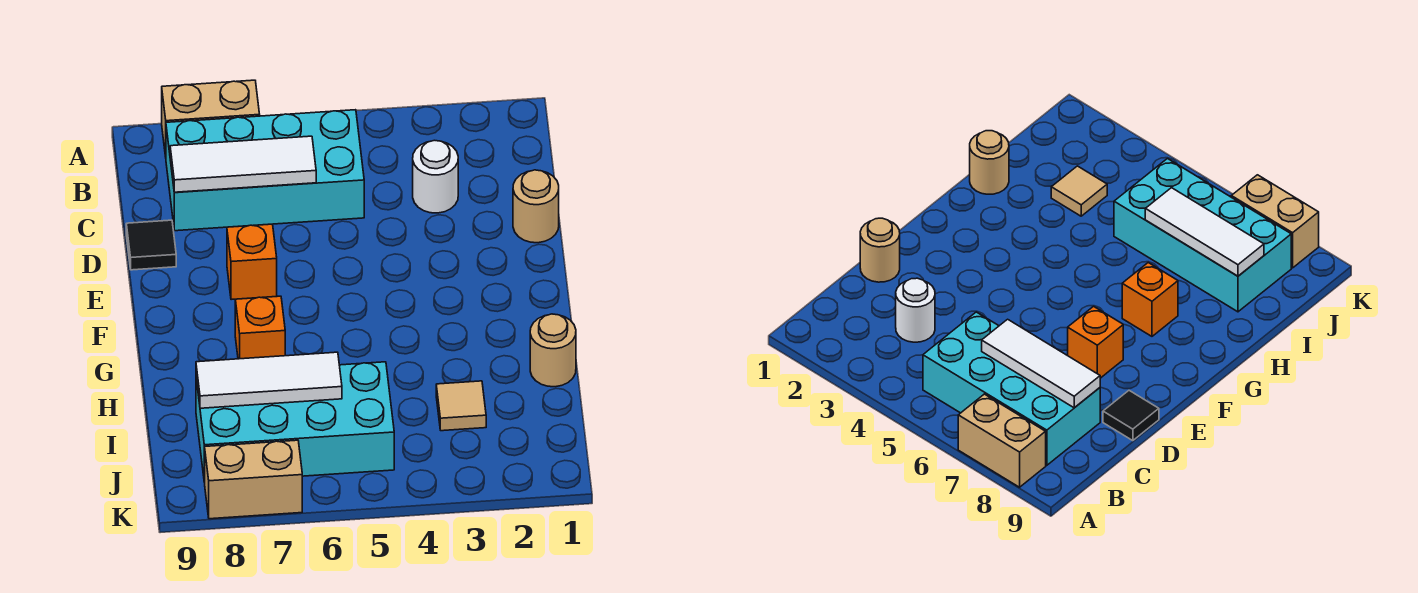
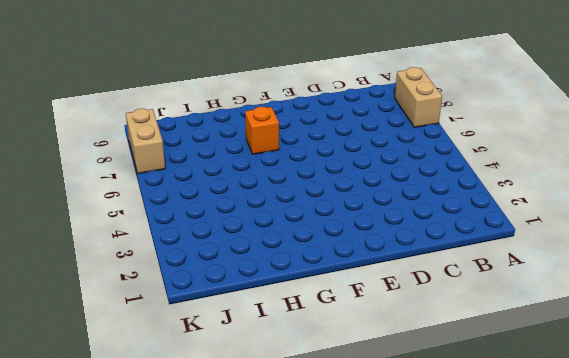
none -> cyan brick B5:C8 level 1
none -> white round brick C3 level 1
none -> tan round brick D1 level 1

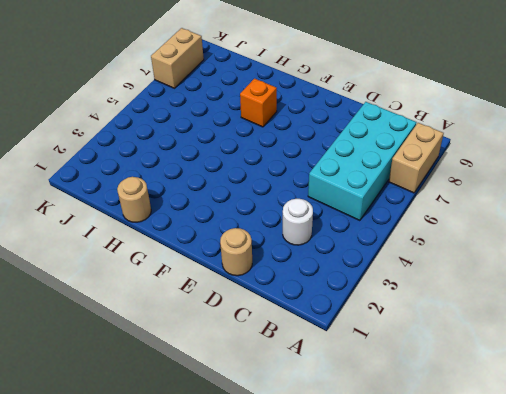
none -> black tile D9 level 1
none -> orange brick E7 level 1
none -> tan tile I3 level 1

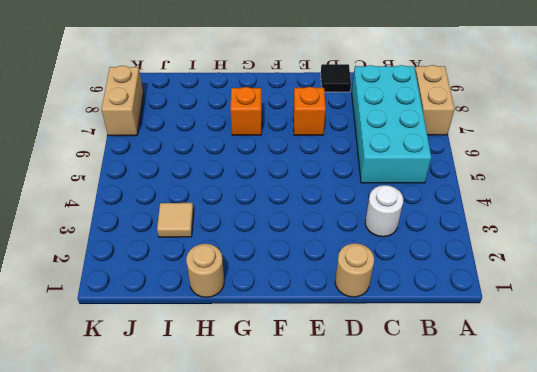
none -> cyan brick I5:J8 level 1
none -> white tile C6:C8 level 2
none -> white tile I6:I8 level 2

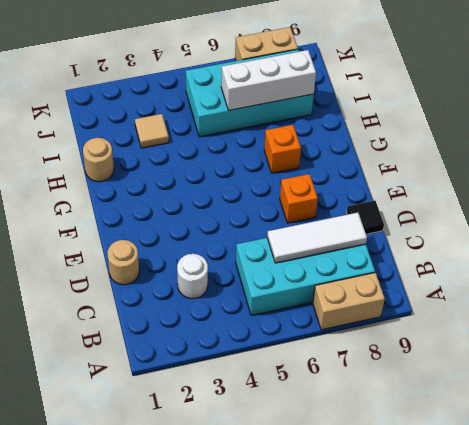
white brick I6:I8 level 2 -> white tile I6:I8 level 2

